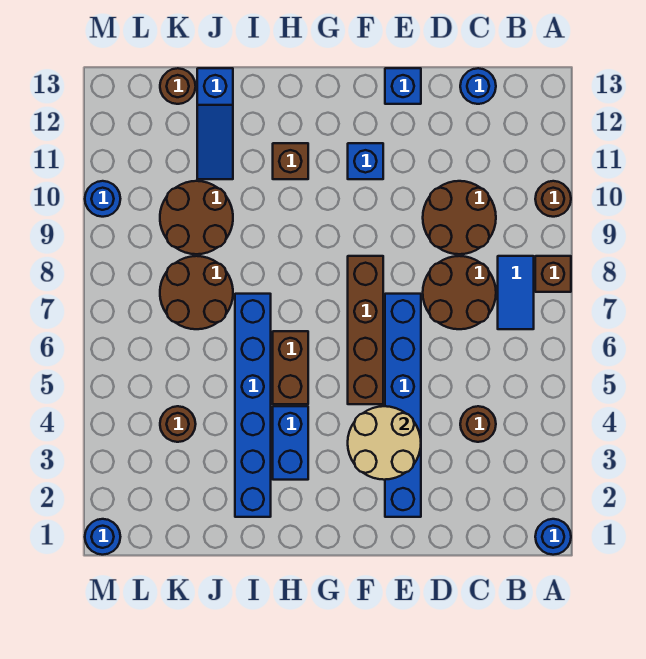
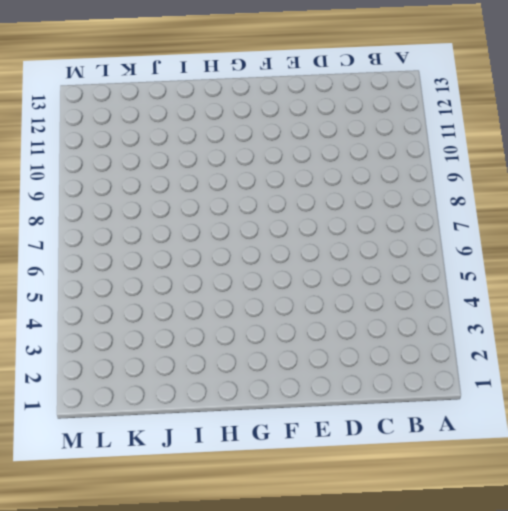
none -> blue round brick A1 level 1
none -> brown brick A8 level 1
none -> brown round brick A10 level 1

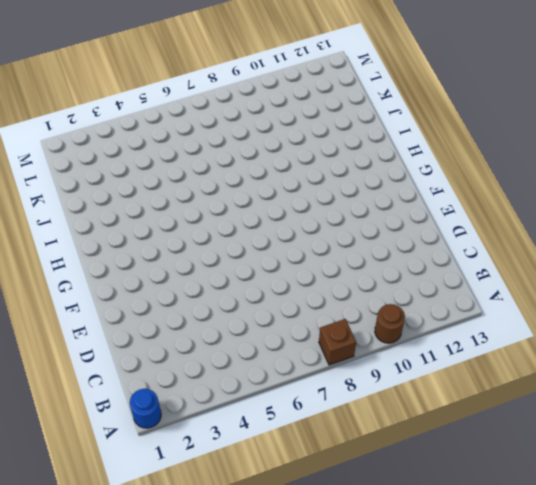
none -> blue tile B7:B8 level 1
none -> brown round brick C4 level 1
none -> brown round brick C7:D8 level 1

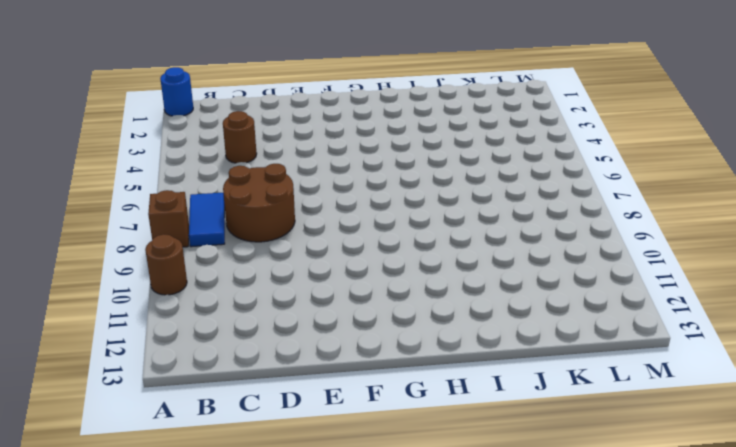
none -> brown round brick C9:D10 level 1
none -> blue round brick C13 level 1
none -> blue brick E2:E7 level 1

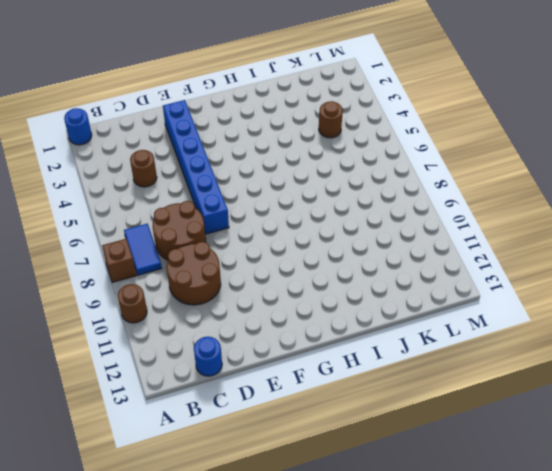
none -> blue brick E13 level 1
none -> brown brick F5:F8 level 1
none -> blue brick F11 level 1

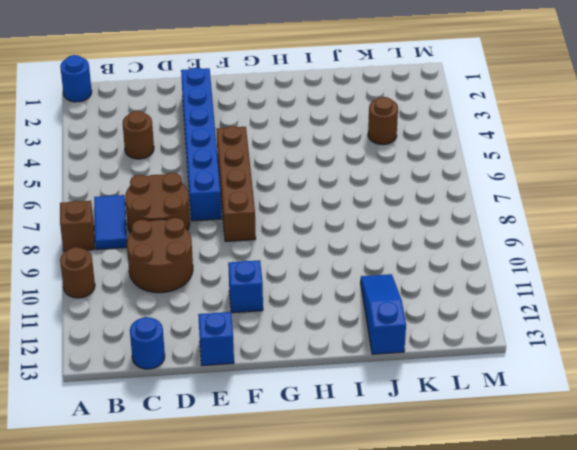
none -> blue brick H3:H4 level 1
none -> brown brick H5:H6 level 1
none -> brown brick H11 level 1

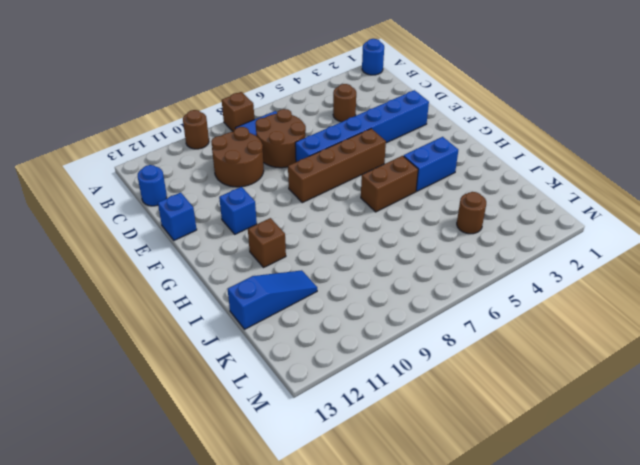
none -> blue brick I2:I7 level 1
none -> brown round brick J7:K8 level 1
none -> brown round brick J9:K10 level 1

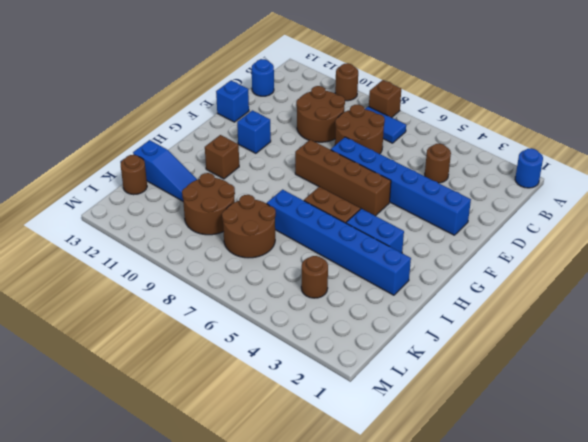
none -> blue round brick M1 level 1
none -> blue round brick M10 level 1
none -> tan round brick E3:F4 level 2

